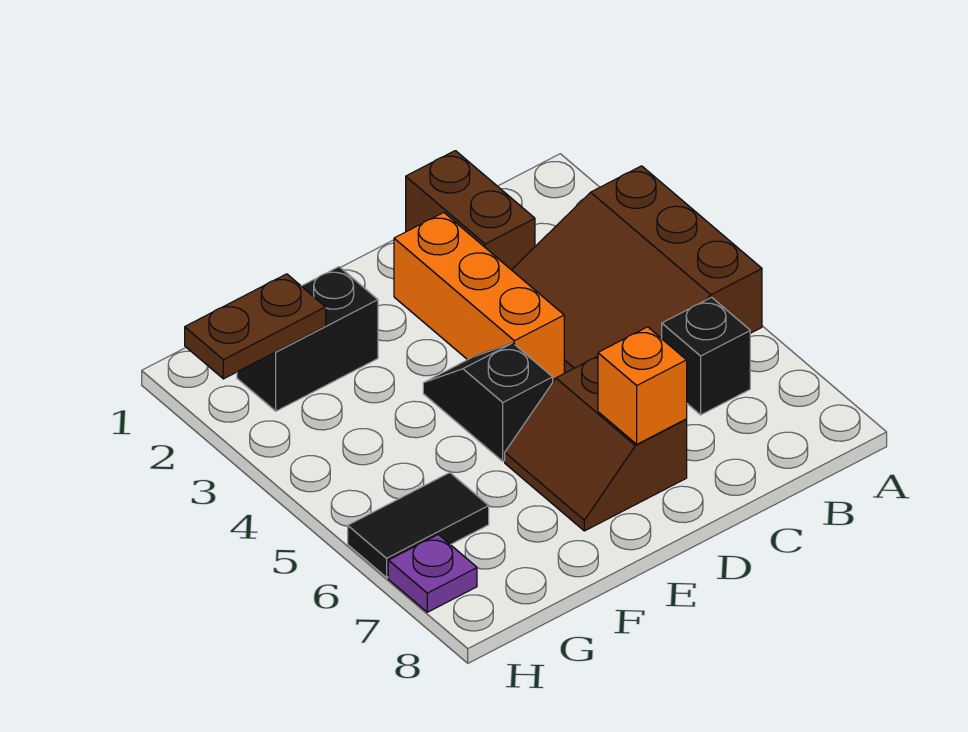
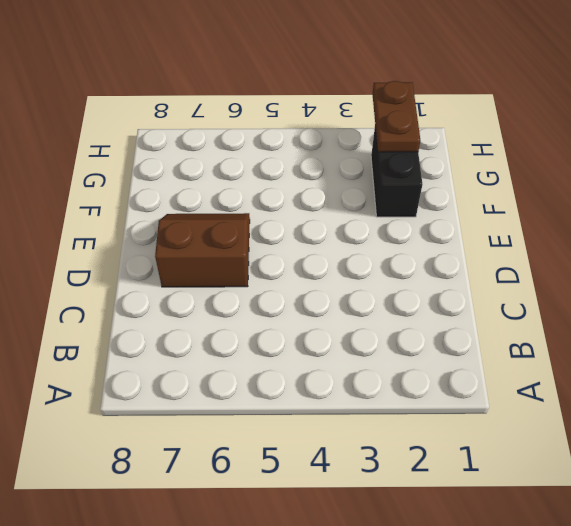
none -> brown slope A3:C5 level 1 top A
none -> black brick B6 level 1

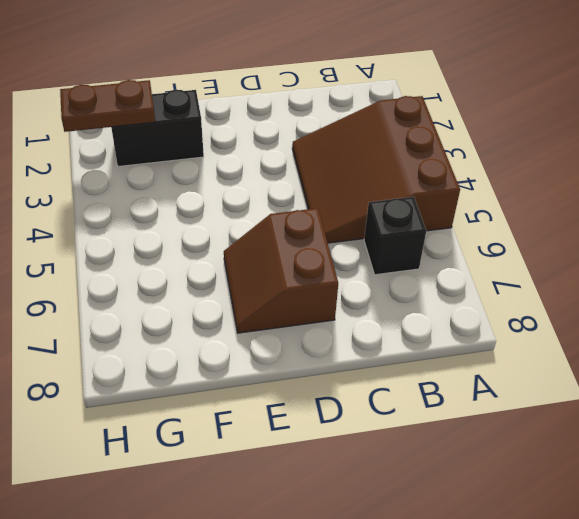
none -> brown brick C1:C2 level 1
none -> orange brick D2:D4 level 1

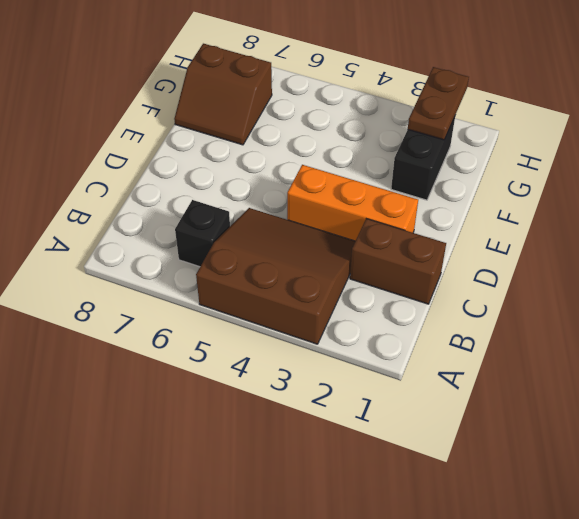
brown slope F7:G8 level 1 top G -> brown slope D6:E7 level 1 top D
none -> black slope E4:E5 level 1 top 5
none -> black tile G6:H6 level 1

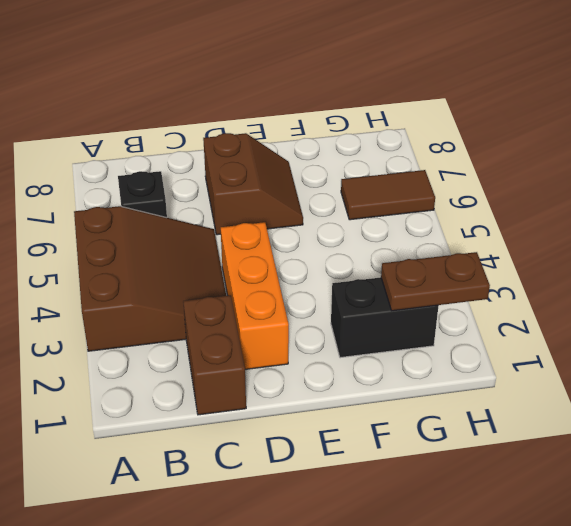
brown tile G6:H6 level 1 -> black tile G6:H6 level 1
none -> black slope E4:E5 level 1 top 5
none -> purple plate H7 level 1

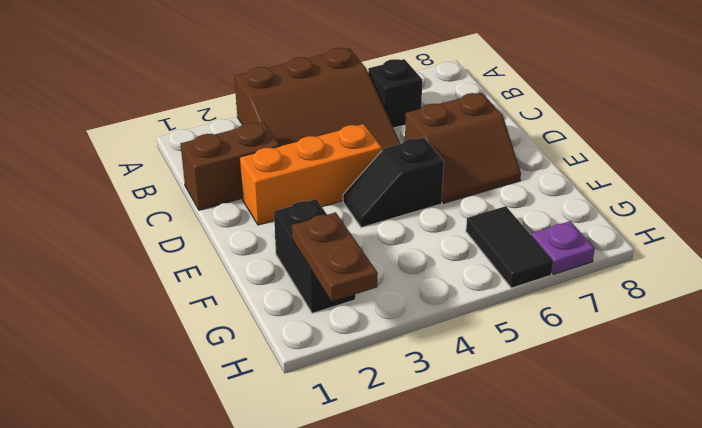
none -> orange brick D7 level 2

